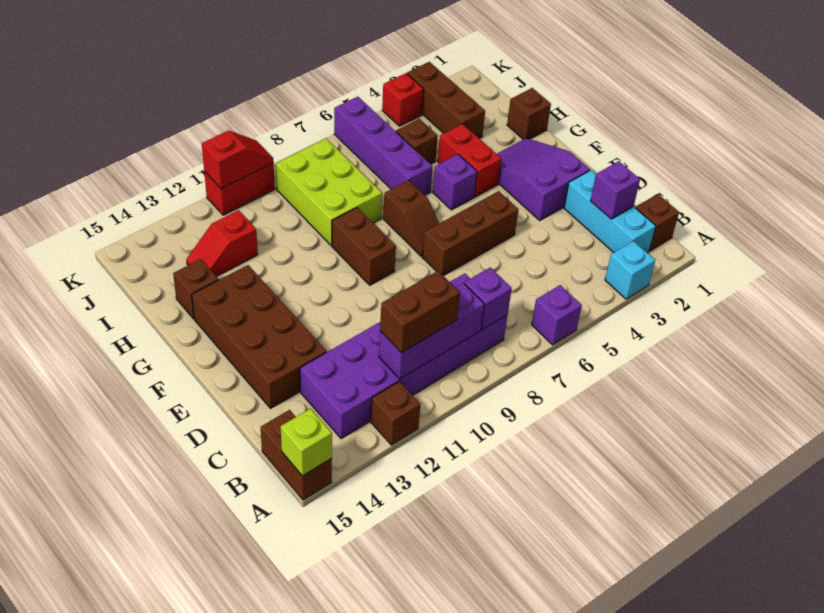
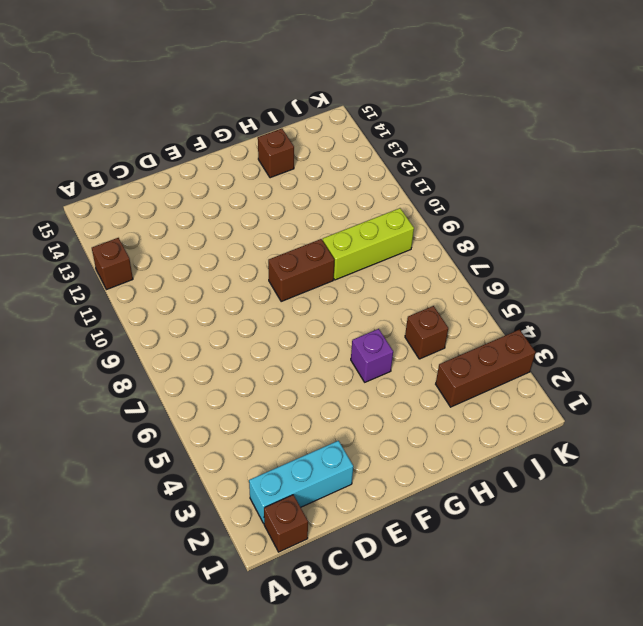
lime brick H9:J9 level 1 -> lime brick H8:J9 level 1
none -> cyan brick A3 level 1
none -> purple brick A6 level 1
none -> brown brick A15:B15 level 1

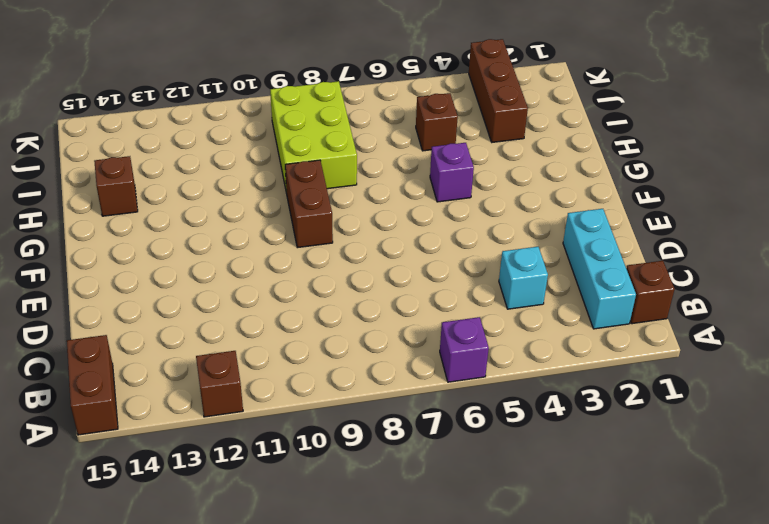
cyan brick C4 level 1 -> cyan brick A3 level 1
none -> purple brick B8:C13 level 1
none -> brown brick D13:G14 level 1
none -> purple slope E2:G3 level 1 top E

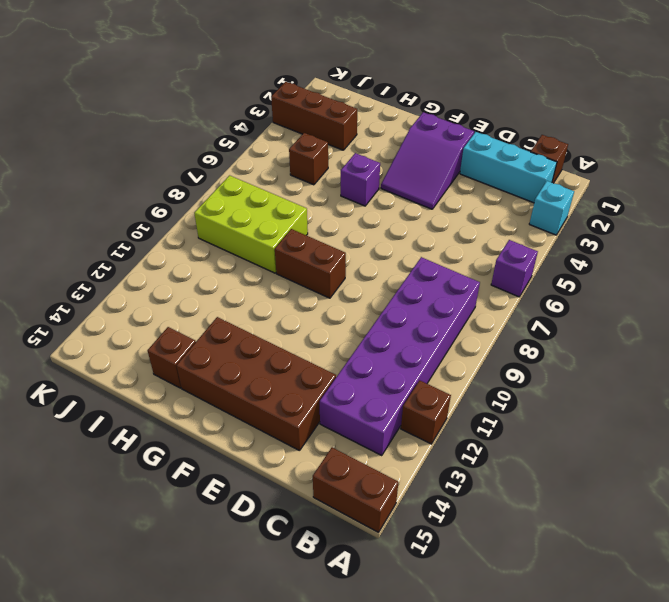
purple slope E2:F4 level 1 top 2 -> purple slope E2:G3 level 1 top E
none -> brown brick E5:E7 level 1
none -> brown slope F7:G7 level 1 top G
none -> red brick G4:H4 level 1

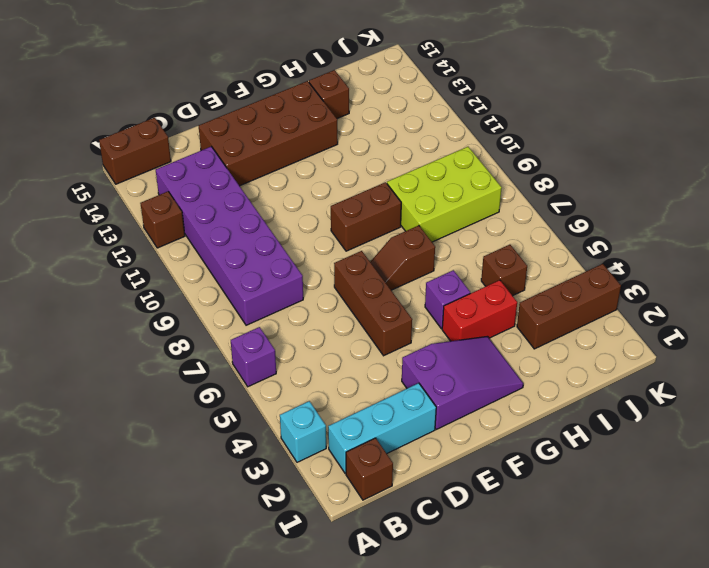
none -> brown brick H1 level 1
none -> purple brick H6:K6 level 1
none -> red slope I12:I13 level 1 top 12

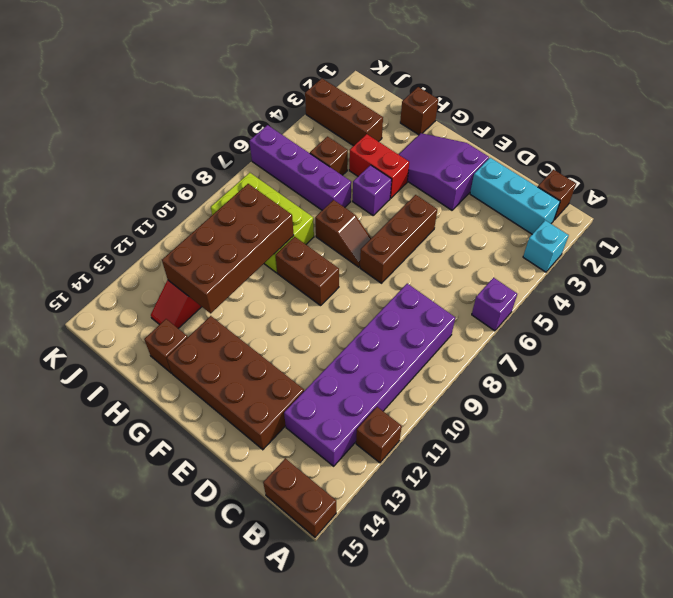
brown brick H9:I12 level 2 -> none
none -> red brick K4 level 1
none -> red brick K10:K11 level 1
none -> lime brick A15 level 2

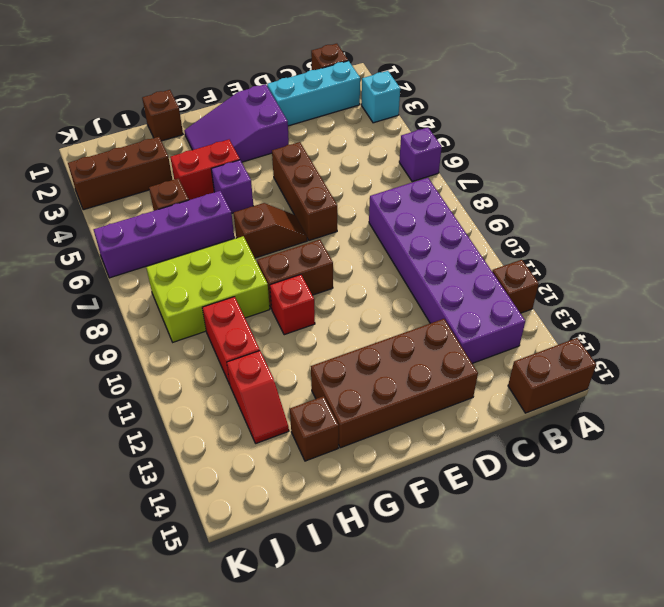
red brick G10 level 1 -> red brick K4 level 1
red brick I10:I11 level 1 -> red brick K10:K11 level 1
none -> lime brick A15 level 2
none -> purple brick B8 level 2
none -> purple brick B9:B11 level 2

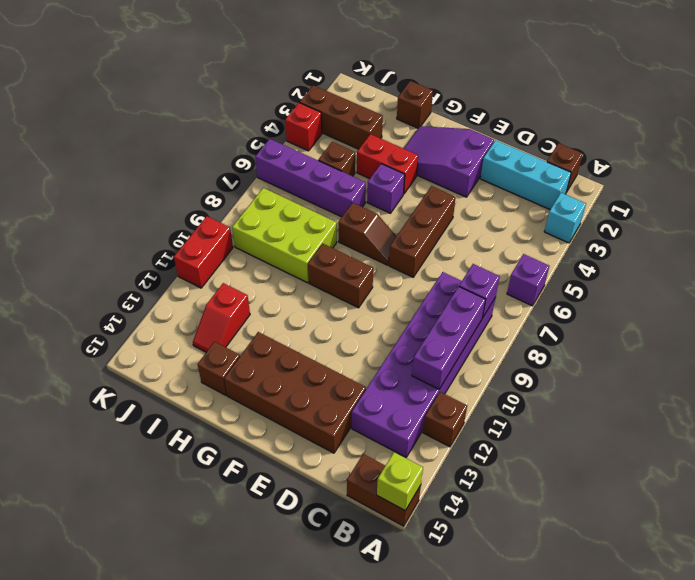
none -> purple brick C2 level 2
none -> red slope K10:K11 level 2 top 11
none -> brown brick B10:B11 level 3

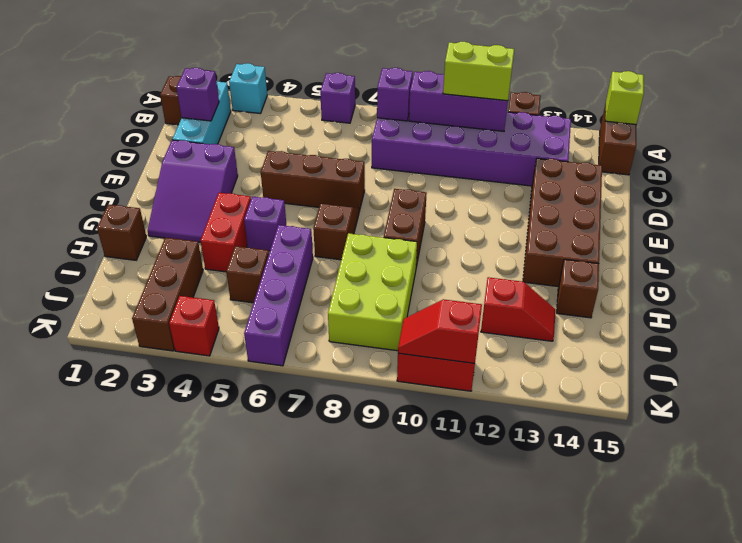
lime brick B10:B11 level 3 -> brown brick B10:B11 level 3

